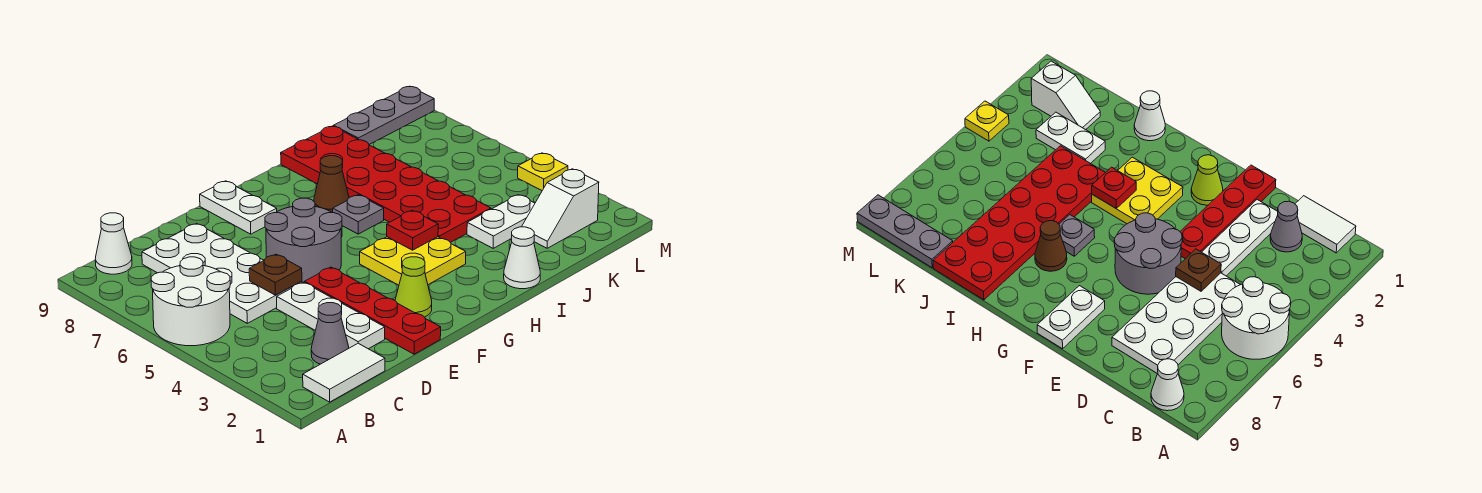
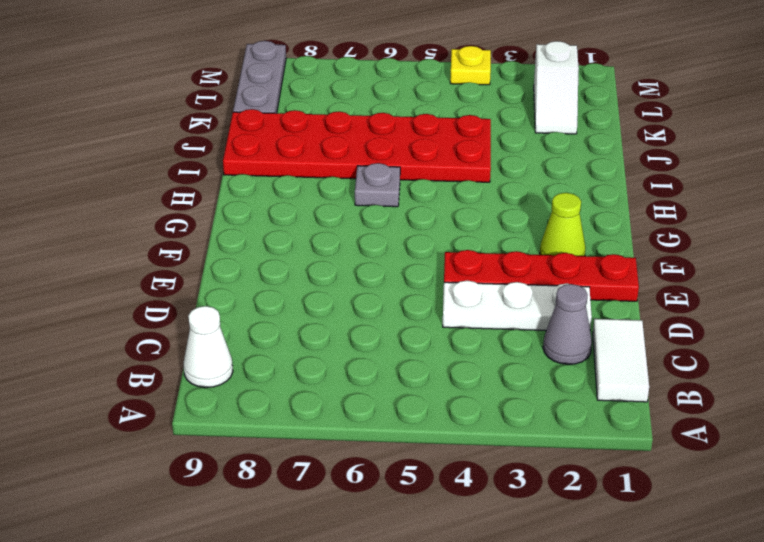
none -> white round brick A5:B6 level 1
none -> white plate C5:D8 level 1
none -> grey round brick E5:F6 level 1

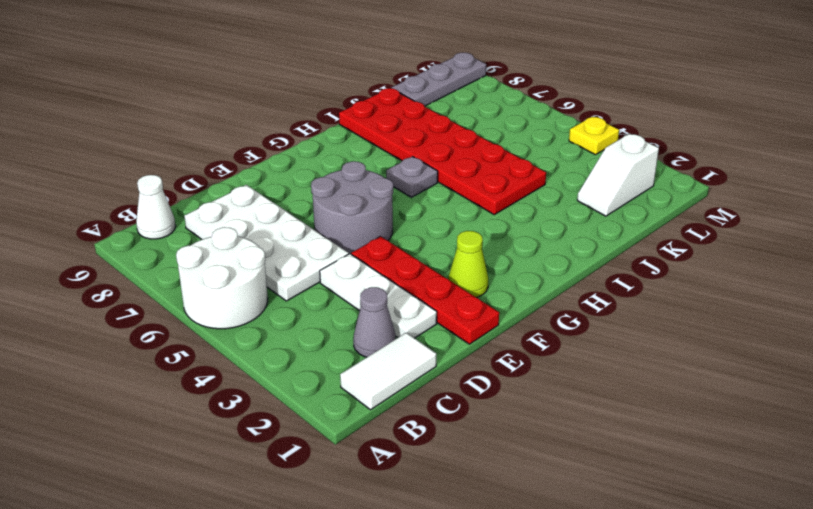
none -> white plate F8:F9 level 1
none -> yellow plate G3:H4 level 1
none -> brown cone H7 level 1

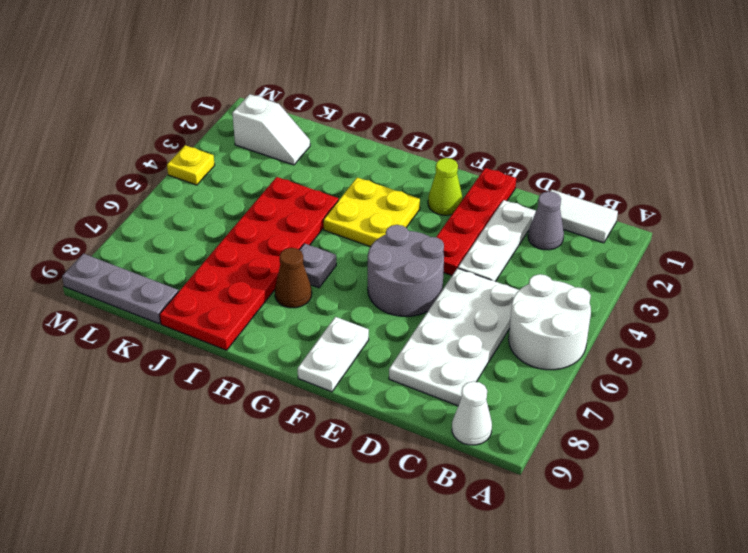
none -> white cone I1 level 1
none -> white plate J3:K3 level 1
none -> brown plate D5 level 2

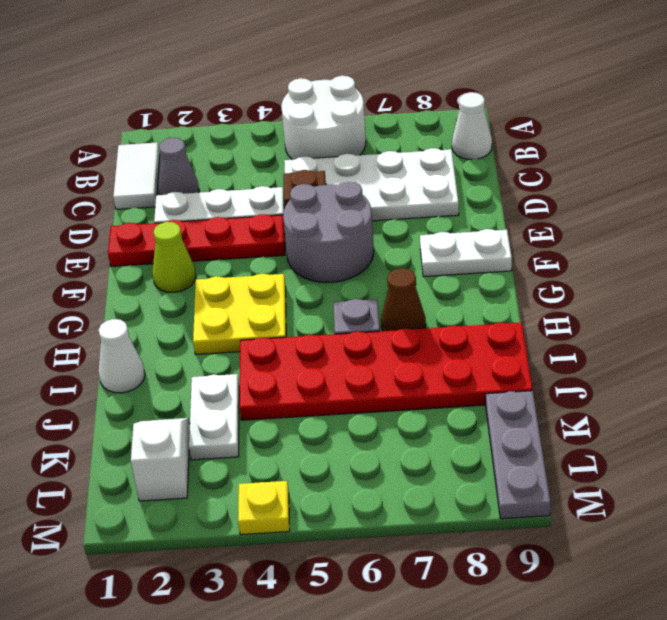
none -> red plate H4 level 2

